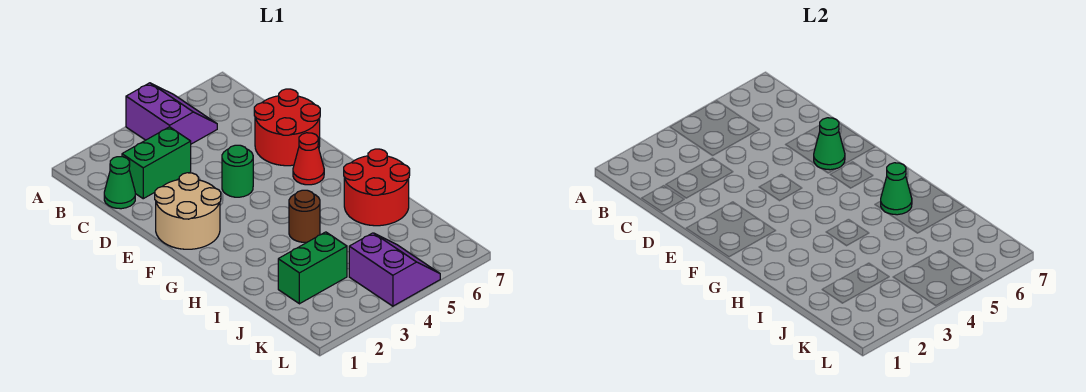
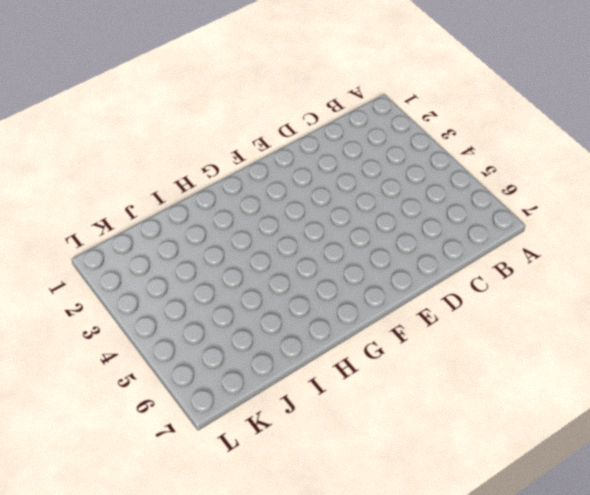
none -> purple slope A4:B5 level 1 top 4
none -> green cone C1 level 1
none -> green brick C2:C3 level 1

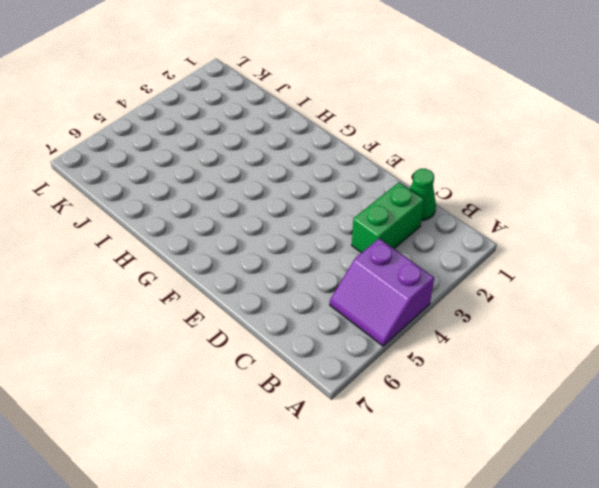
none -> red round brick D6:E7 level 1
none -> tan round brick E1:F2 level 1
none -> green round brick E4 level 1

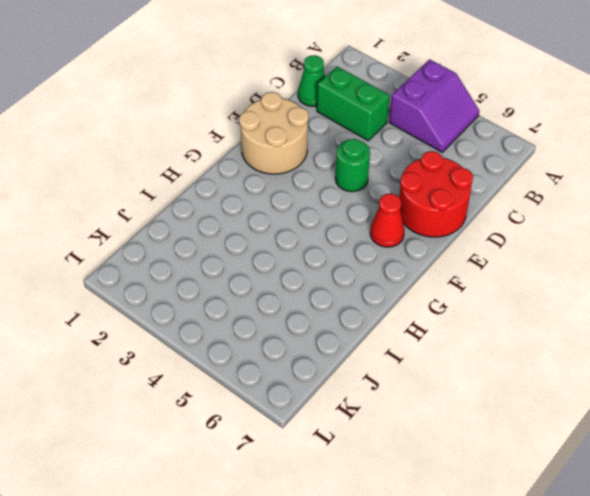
none -> brown round brick H4 level 1
none -> red round brick H6:I7 level 1
none -> green brick J2:J3 level 1

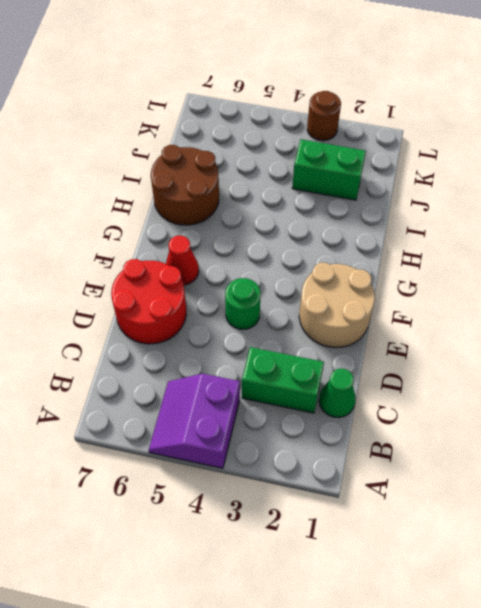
brown round brick H6:I7 level 1 -> red round brick H6:I7 level 1
brown round brick L3 level 1 -> brown round brick H4 level 1
none -> purple slope K4:L5 level 1 top 4
none -> green cone E6 level 2
none -> green cone H6 level 2

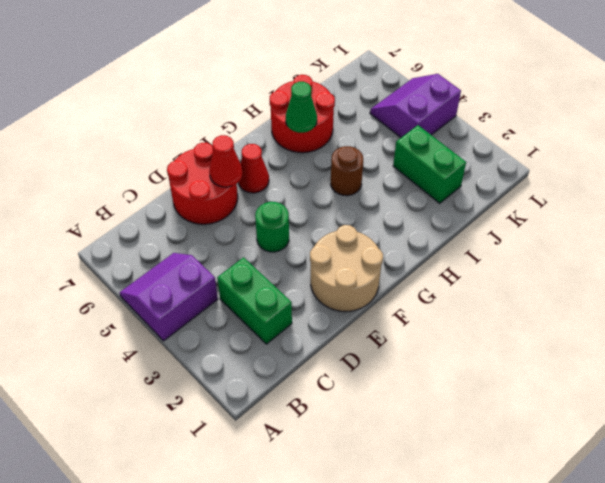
red cone E6 level 2 -> green cone E6 level 2
none -> green cone C1 level 1

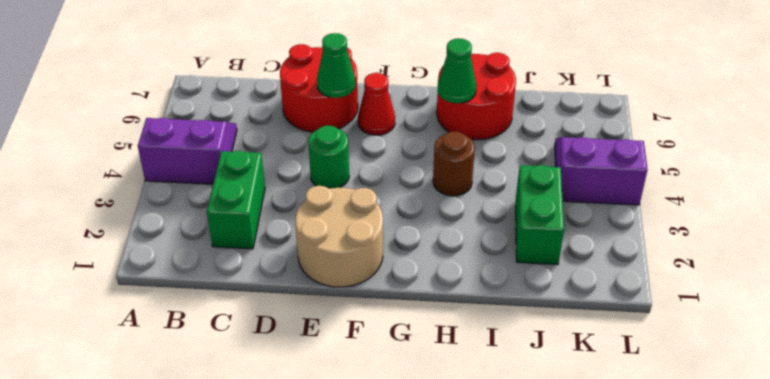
none -> green cone C1 level 1

